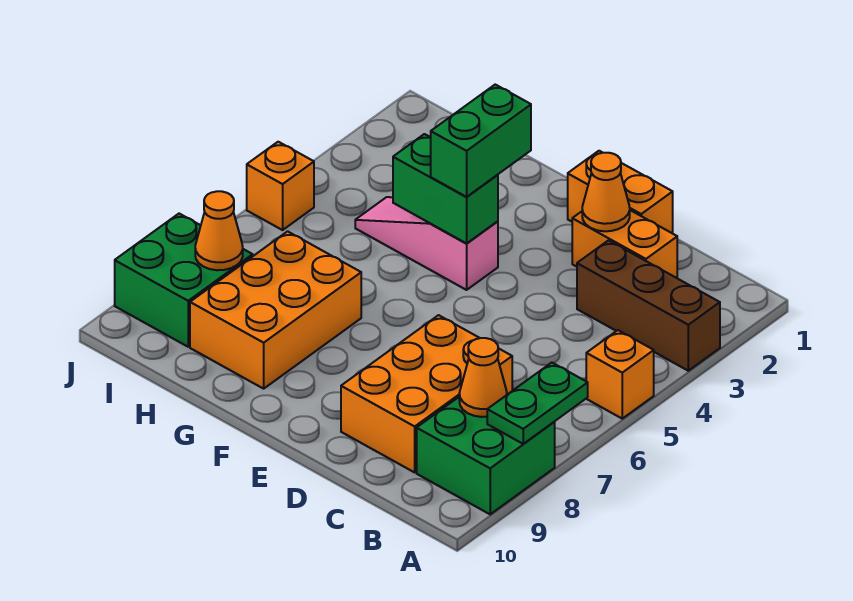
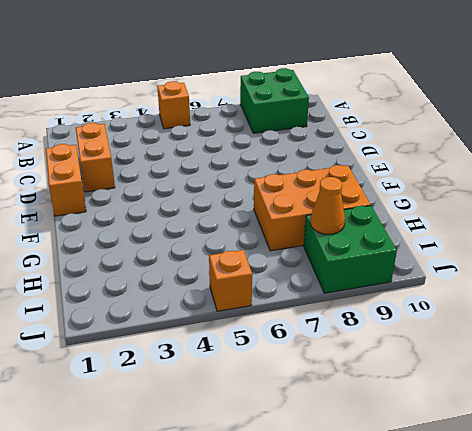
none -> brown brick A3:C3 level 1
none -> orange brick C7:D9 level 1
none -> pink slope F4:H4 level 1 top F

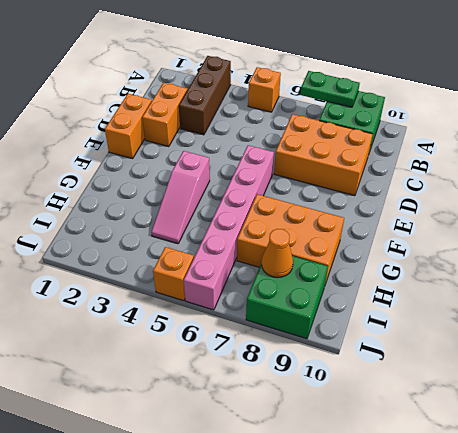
pink brick E6:J6 level 1 -> none
none -> orange cone B8 level 2
none -> orange cone D2 level 2
none -> green brick F4:G4 level 2

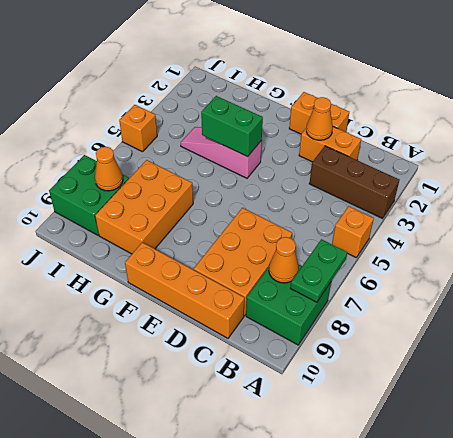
orange brick C10:F10 level 1 -> none
none -> green brick F3:F4 level 3

